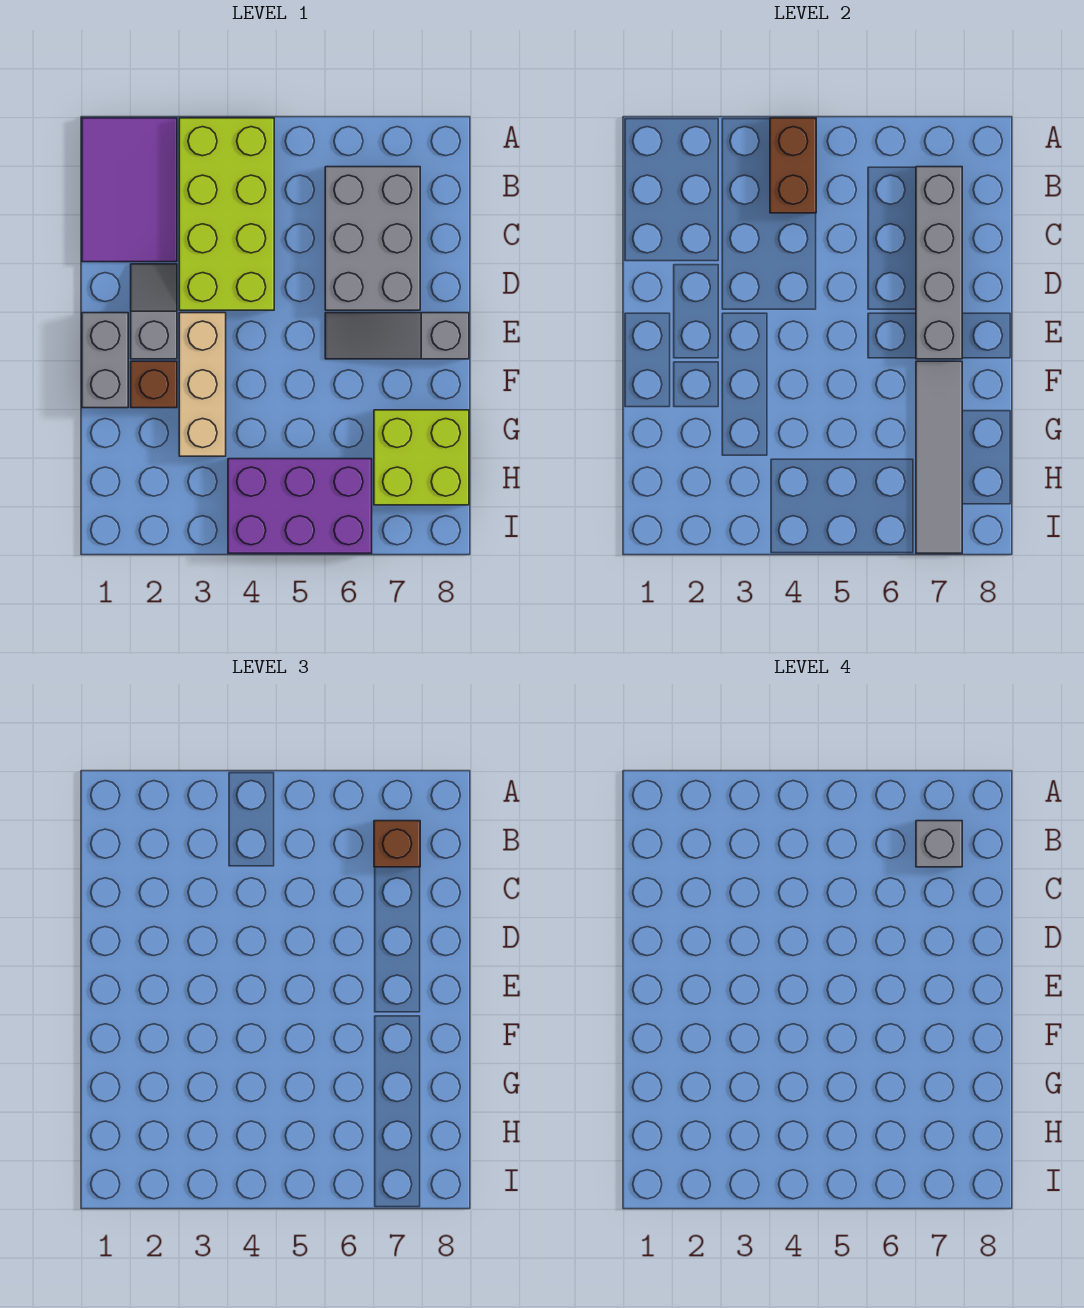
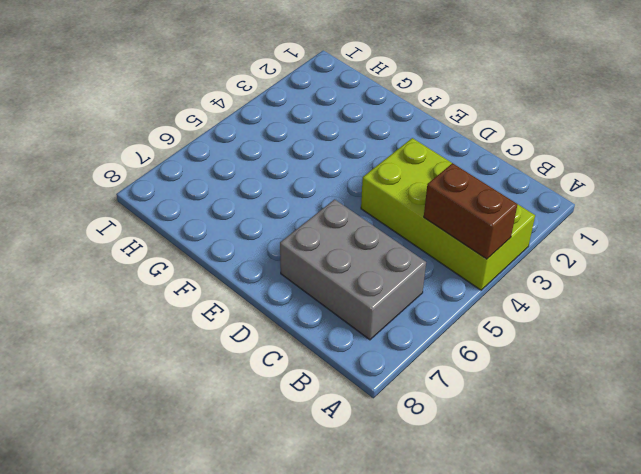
none -> purple tile A1:C2 level 1
none -> grey slope D2:E2 level 1 top E
none -> grey brick E1:F1 level 1

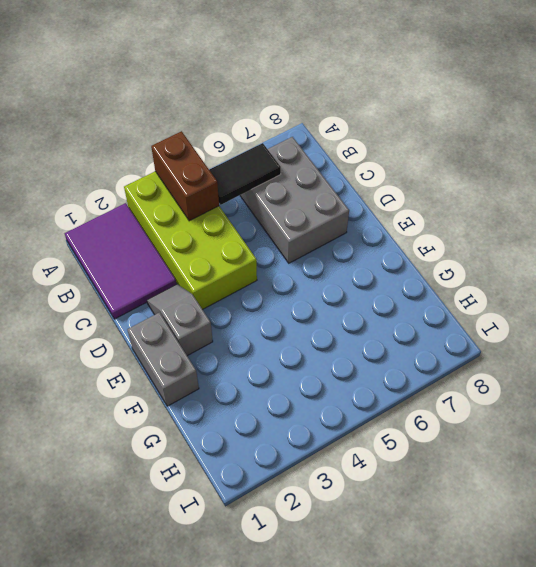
black tile B5:B6 level 2 -> none
none -> tan brick E3:G3 level 1
none -> grey slope E6:E8 level 1 top 8
none -> brown brick F2 level 1

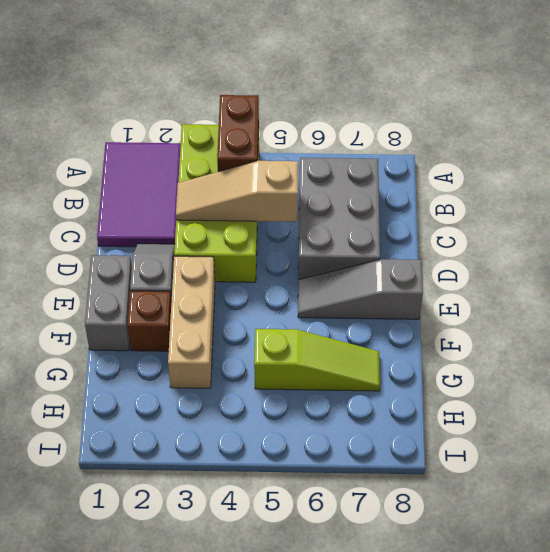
tan slope C3:C5 level 2 top 5 -> none
lime slope G5:G7 level 1 top 5 -> lime brick G7:H8 level 1
none -> purple brick H4:I6 level 1
none -> grey brick B7:E7 level 2
none -> grey tile F7:I7 level 2

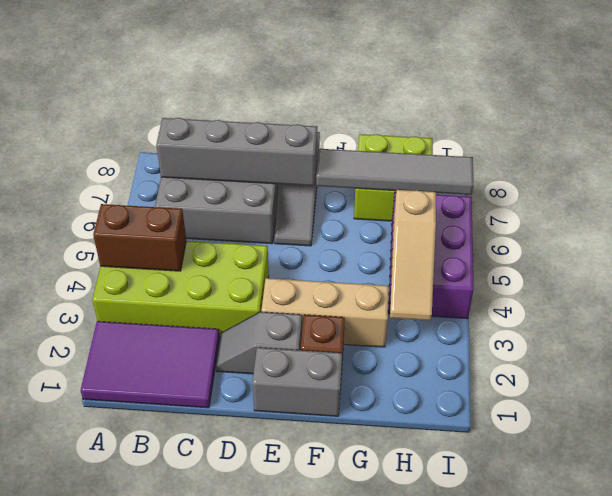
tan slope H3:H5 level 2 top 5 -> none
none -> brown brick B7 level 3
none -> grey brick B7 level 4

